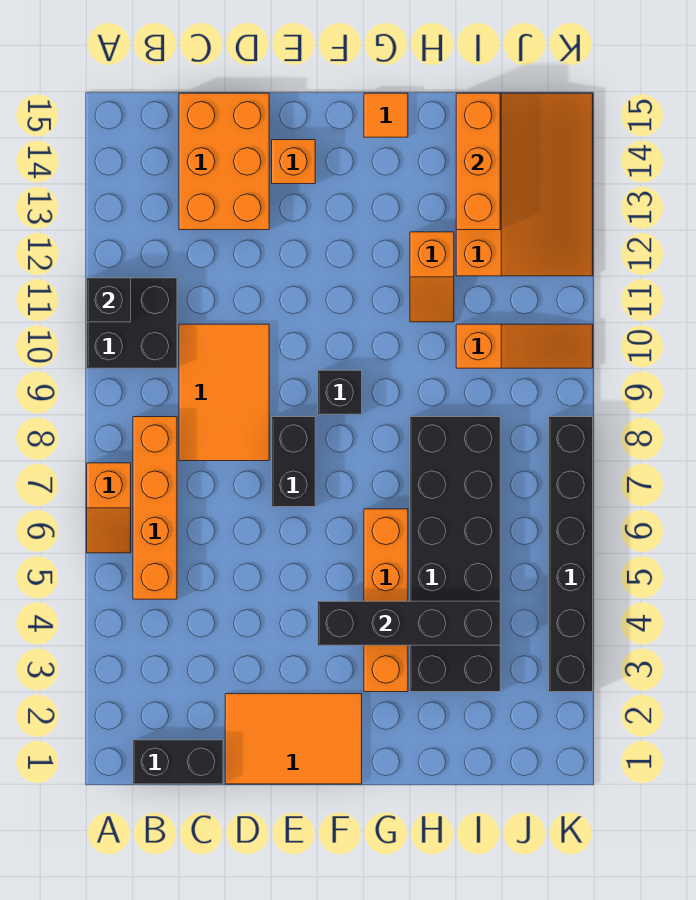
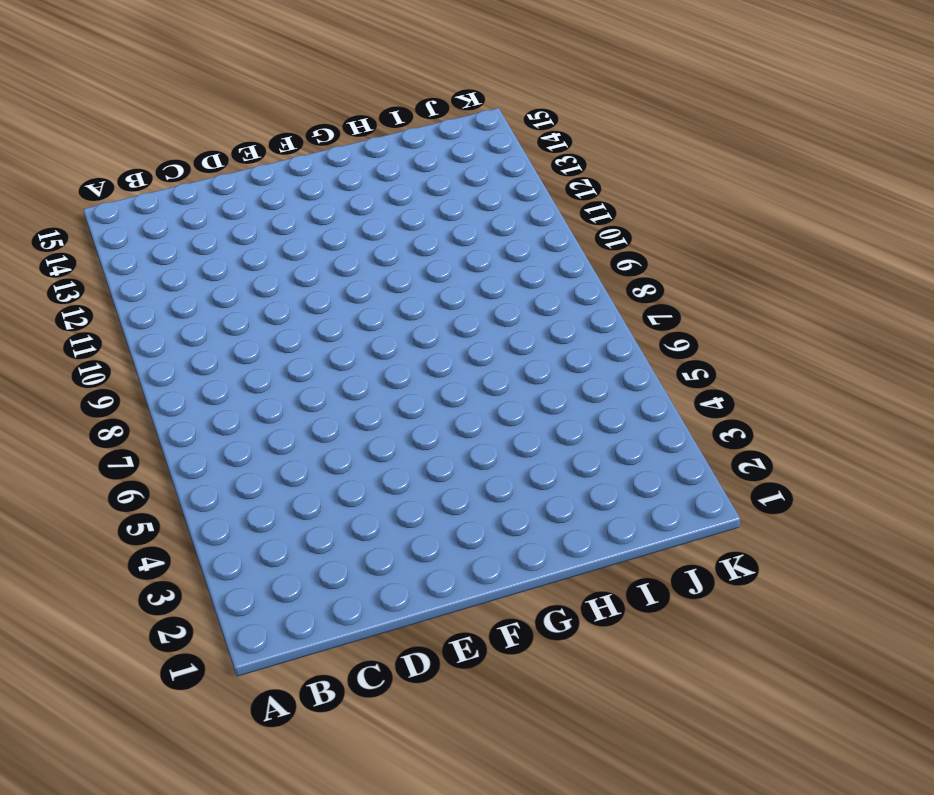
none -> orange slope A6:A7 level 1 top 7
none -> black brick A10:B11 level 1
none -> black brick B1:C1 level 1

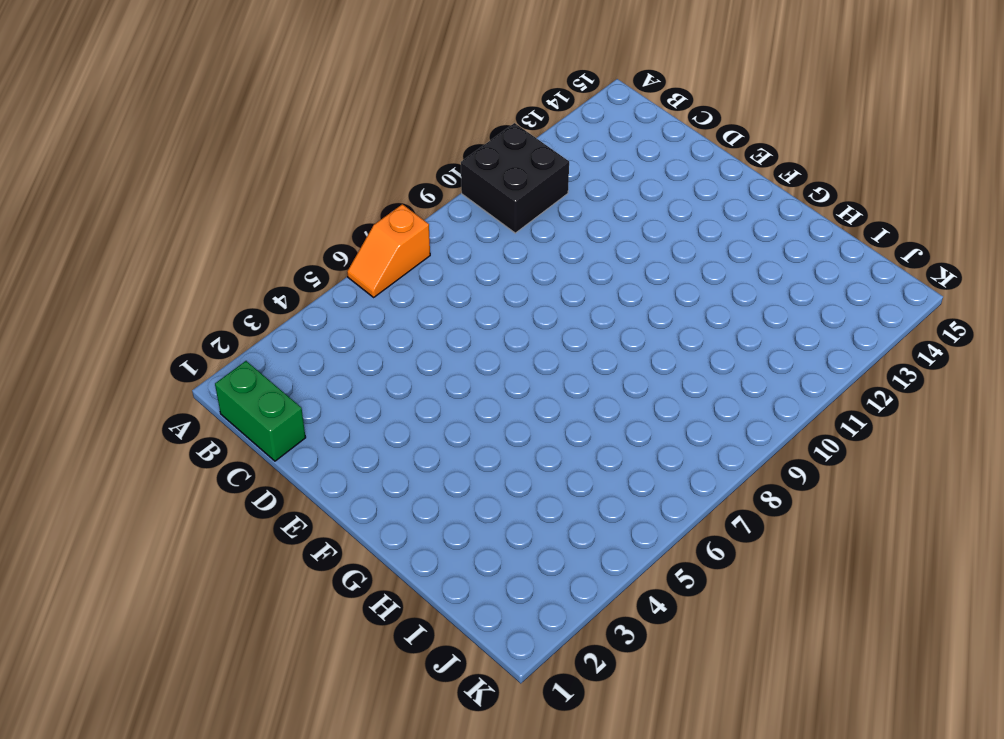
green brick B1:C1 level 1 -> black brick B1:C1 level 1
none -> orange brick B5:B8 level 1
none -> orange tile C8:D10 level 1
none -> orange brick C13:D15 level 1

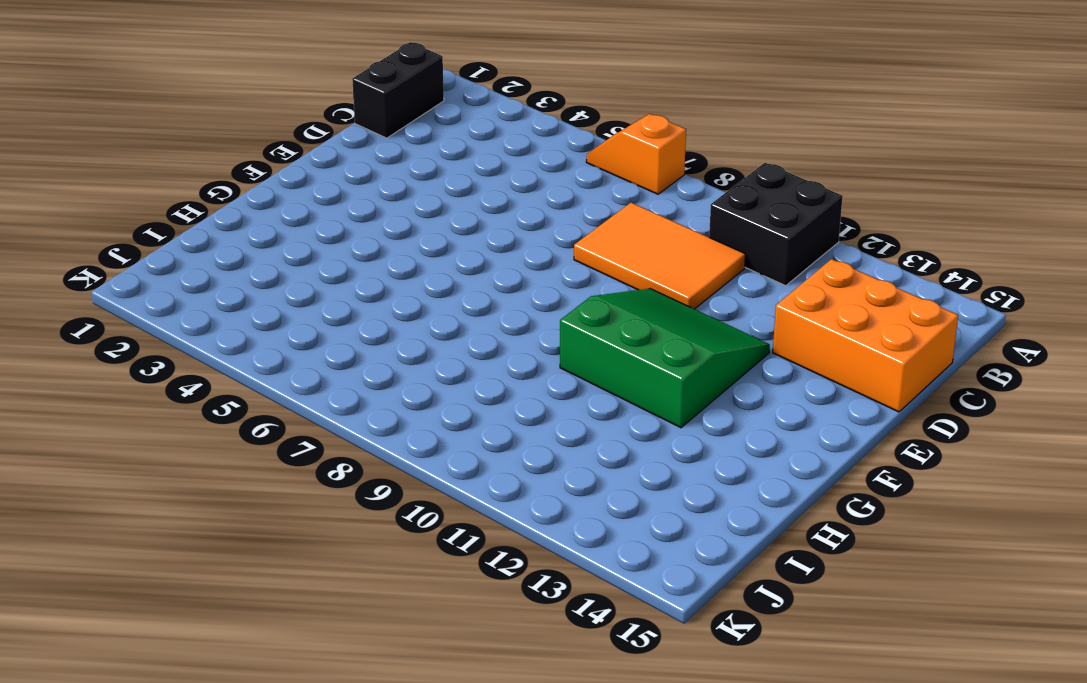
green slope E10:G12 level 1 top G -> none
none -> orange brick B5:B8 level 1
none -> orange tile D1:F2 level 1
none -> black brick E7:E8 level 1

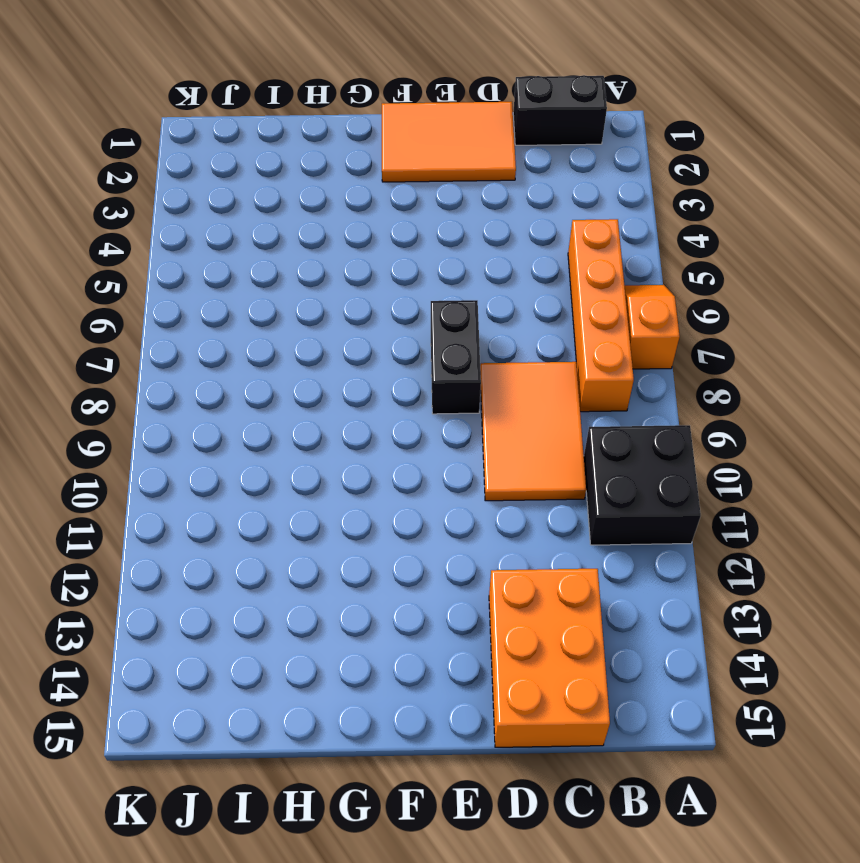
none -> orange brick E14 level 1
none -> black brick F9 level 1
none -> orange brick G3:G6 level 1

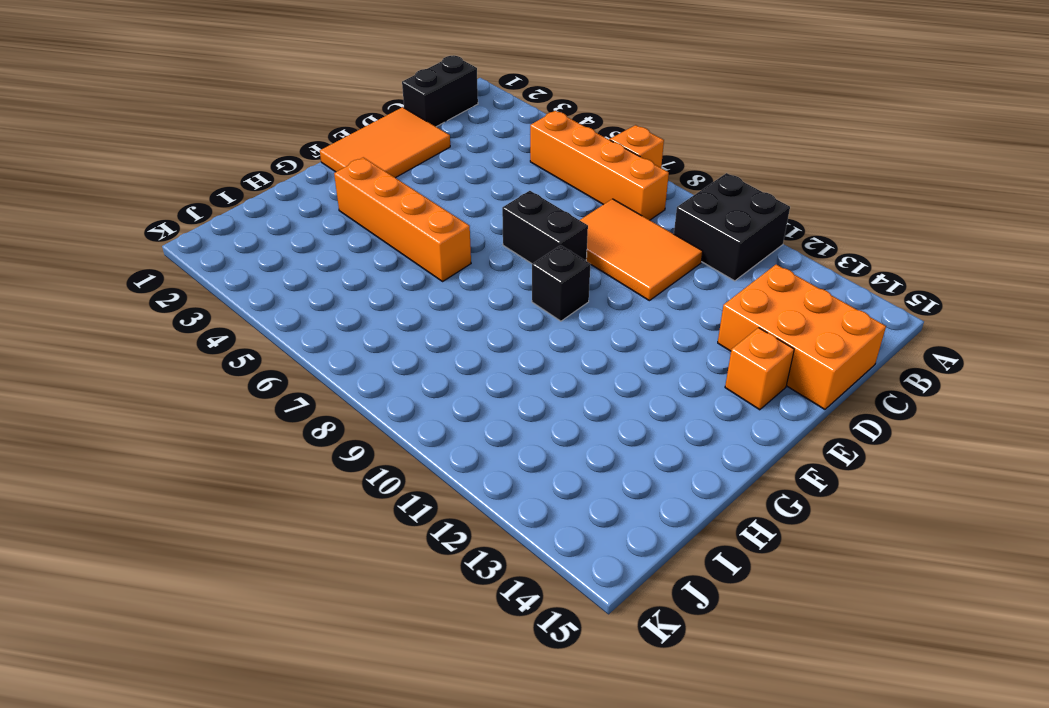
none -> orange tile G15 level 1
none -> black brick H3:I8 level 1
none -> orange slope H11:H12 level 1 top 12

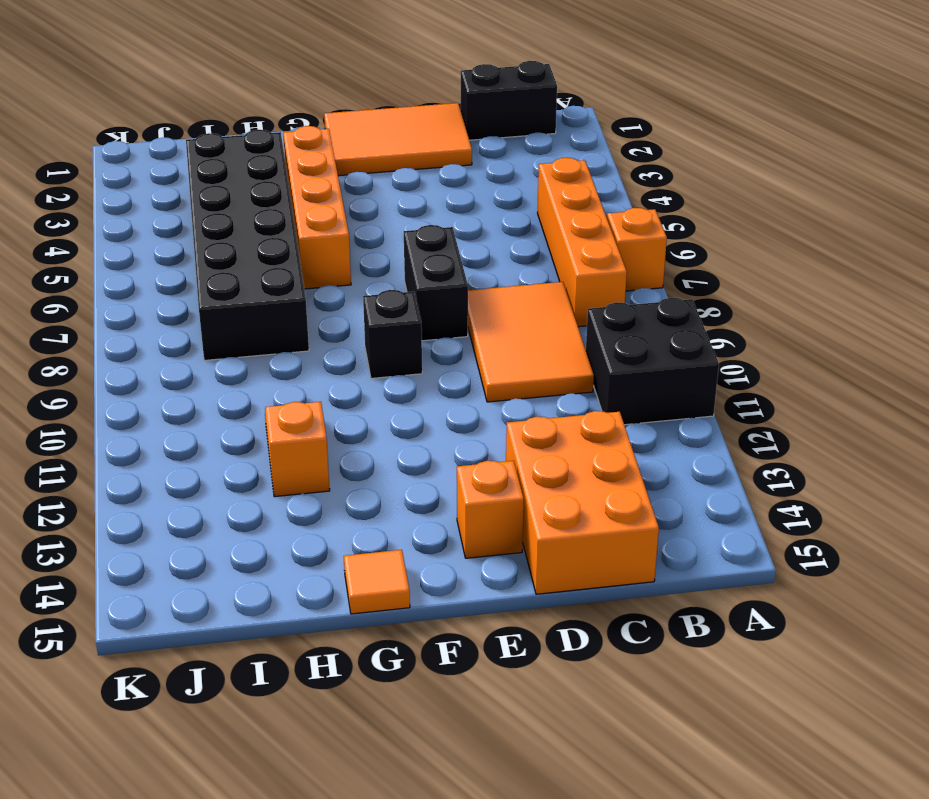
none -> orange slope I10:K10 level 1 top I
none -> orange slope I12:K15 level 1 top I
none -> black brick K3:K8 level 1

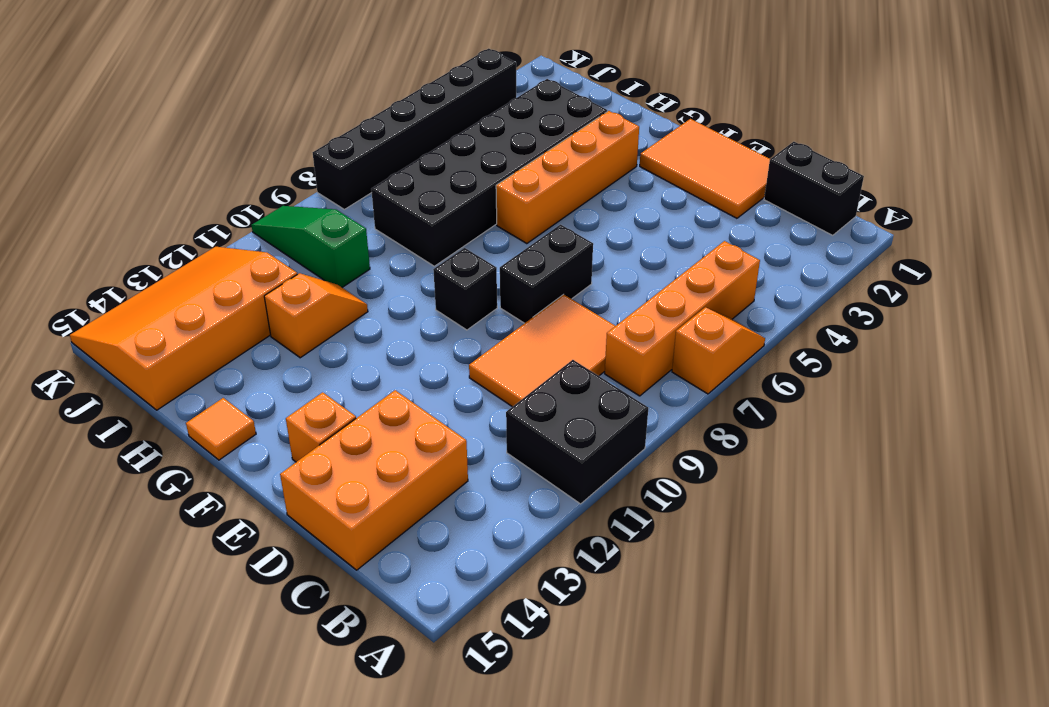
green slope I10:K10 level 1 top I -> orange slope I10:K10 level 1 top I
none -> black brick A11 level 2
none -> black brick F4:I4 level 2
none -> orange brick I13:I15 level 2

